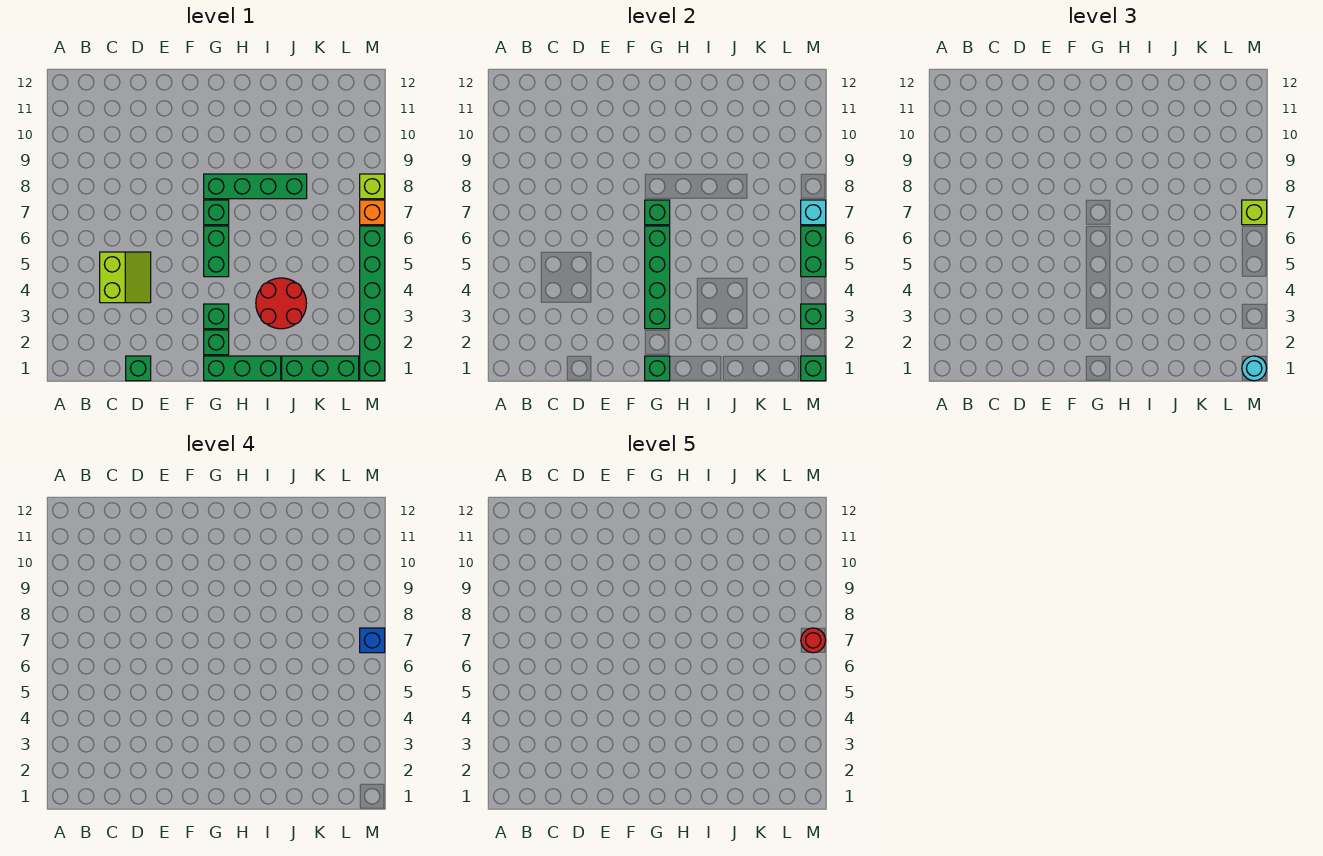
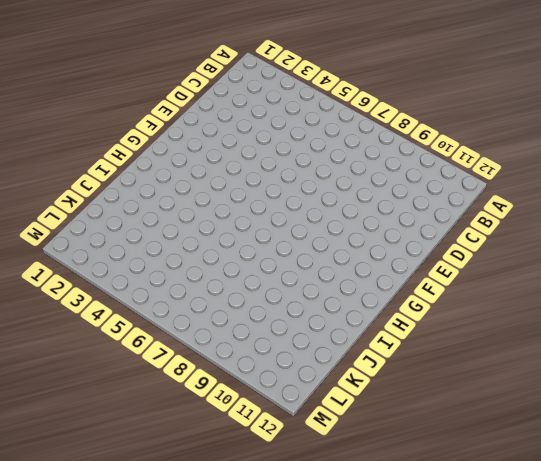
none -> lime slope C4:D5 level 1 top C
none -> green brick D1 level 1
none -> green brick G1:I1 level 1

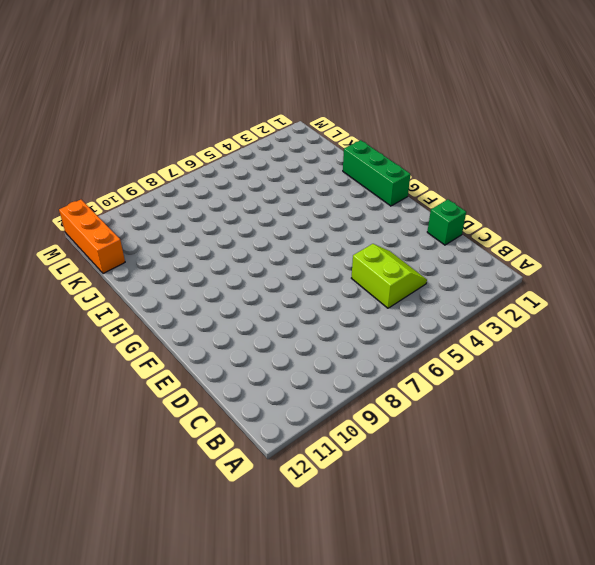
lime slope C4:D5 level 1 top 5 -> lime slope C4:D5 level 1 top C
orange brick K12:M12 level 1 -> none
none -> green brick G2 level 1
none -> green brick G3 level 1
none -> green brick G5:G6 level 1

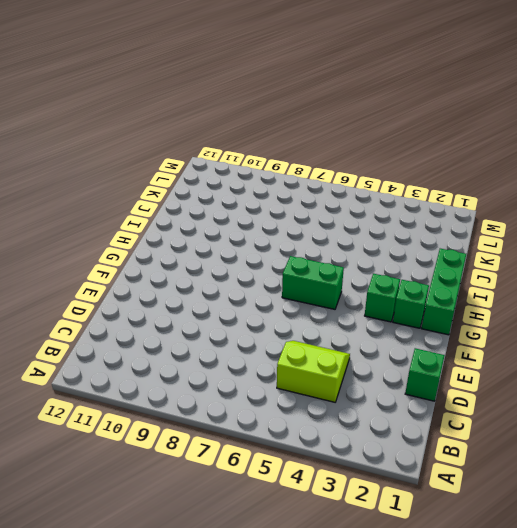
none -> green brick G7 level 1
none -> green brick G8:J8 level 1
none -> red round brick I3:J4 level 1

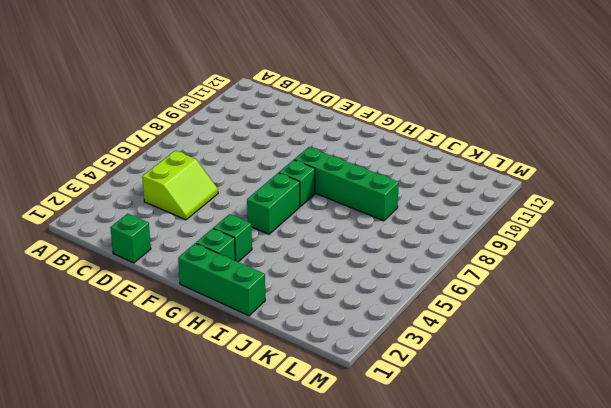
none -> red round brick I3:J4 level 1
none -> green brick J1:L1 level 1
none -> green brick M1:M6 level 1

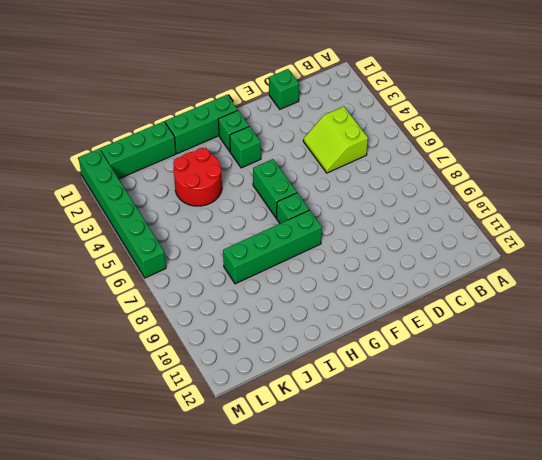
none -> orange brick M7 level 1
none -> lime brick M8 level 1
none -> green brick G1 level 2

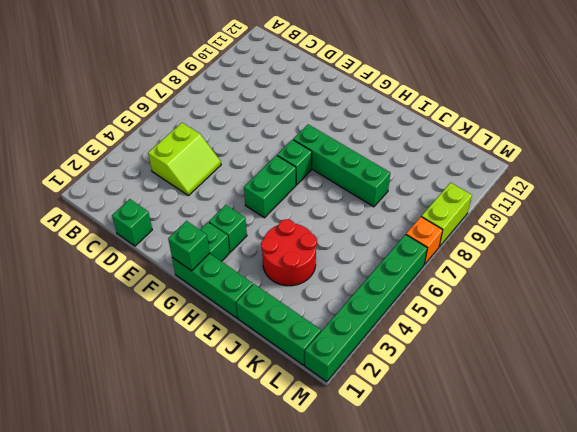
lime brick M8:M9 level 1 -> lime brick M8 level 1
none -> green brick G3:G6 level 2
none -> green brick G7 level 2
none -> green brick M1 level 2

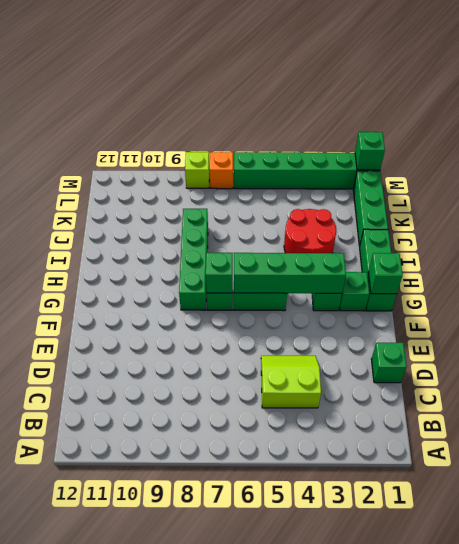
none -> green brick M3 level 2
none -> green brick M5:M6 level 2
none -> cyan brick M7 level 2

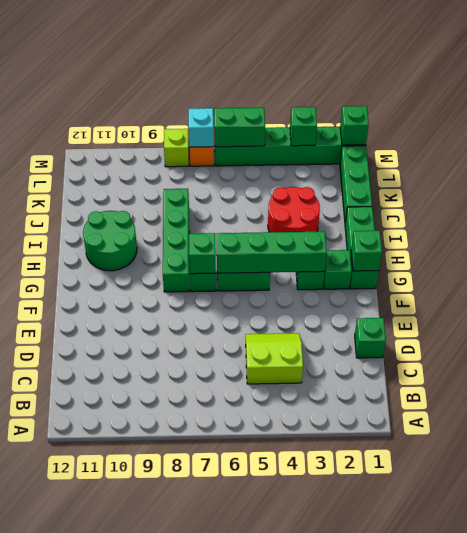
green round brick H10:I11 level 1 -> none
none -> cyan round brick M1 level 3
none -> lime brick M7 level 3
none -> blue brick M7 level 4

